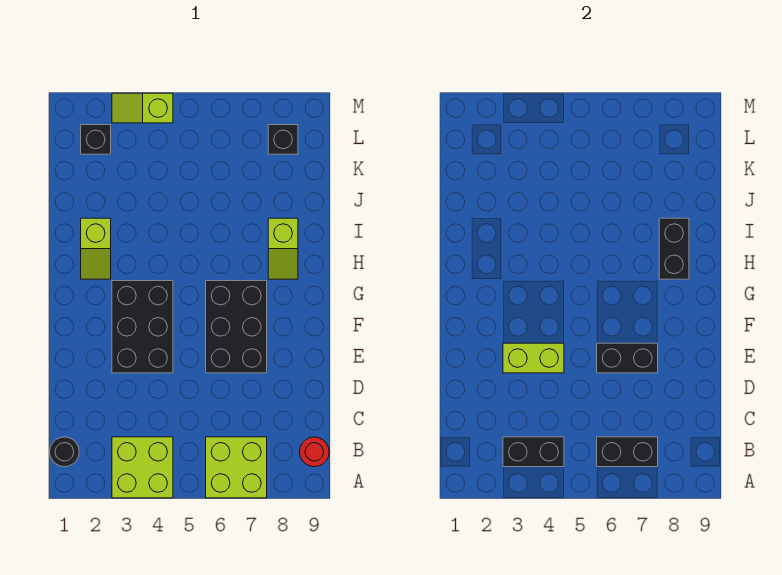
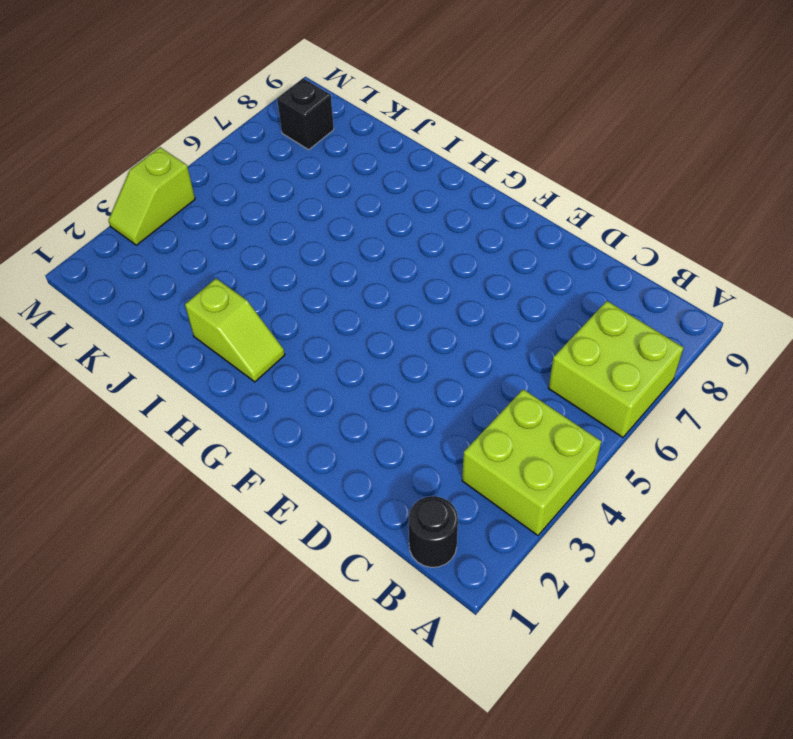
none -> red round brick B9 level 1
none -> black brick E3:G4 level 1
none -> black brick E6:G7 level 1

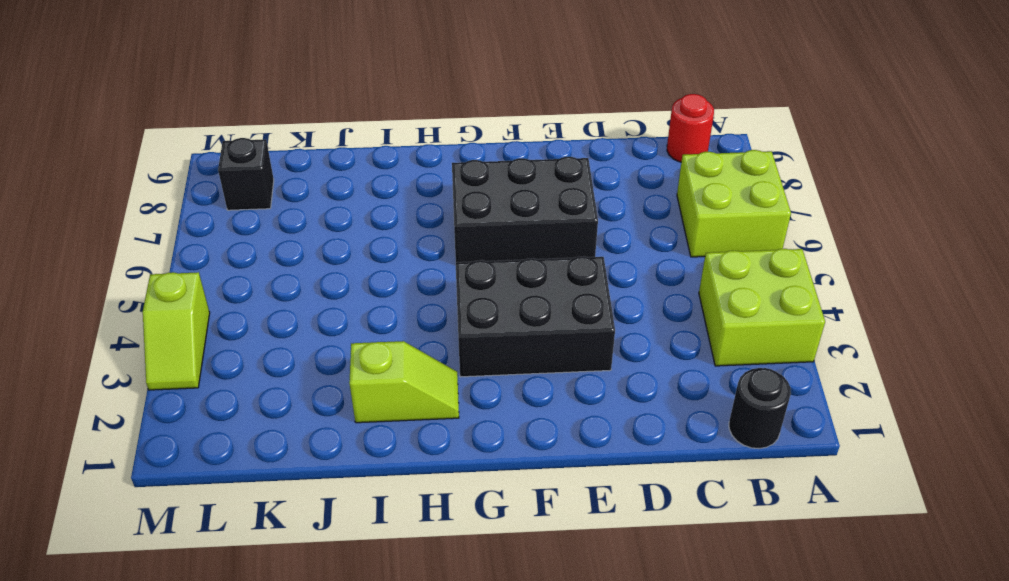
none -> lime slope H8:I8 level 1 top I
none -> black brick L2 level 1
none -> black brick B3:B4 level 2

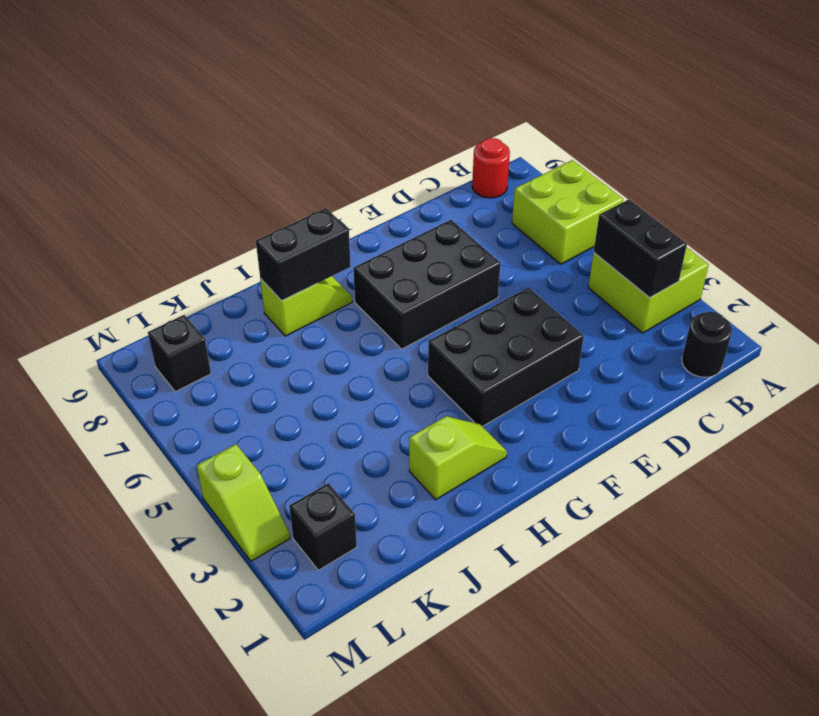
none -> black brick B6:B7 level 2
none -> lime brick E3:E4 level 2
none -> black brick E6:E7 level 2

